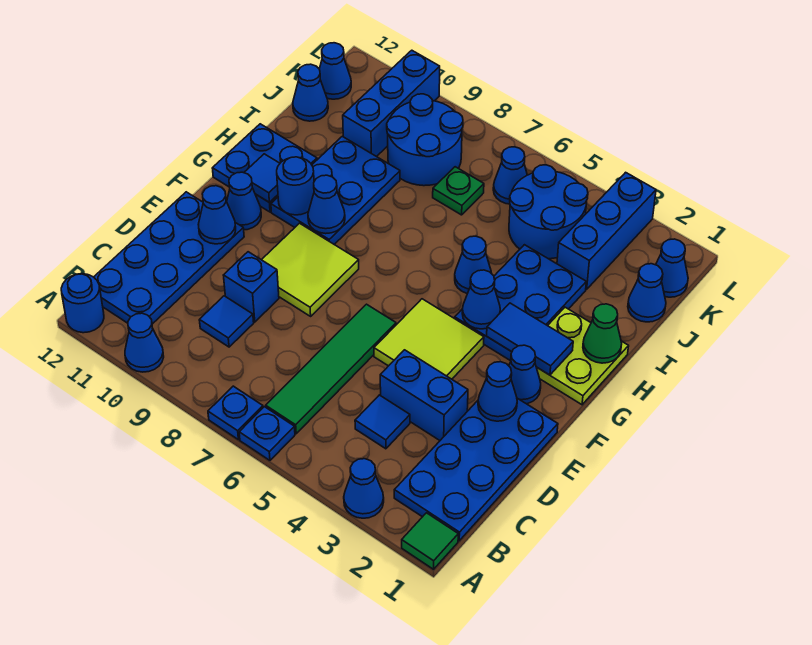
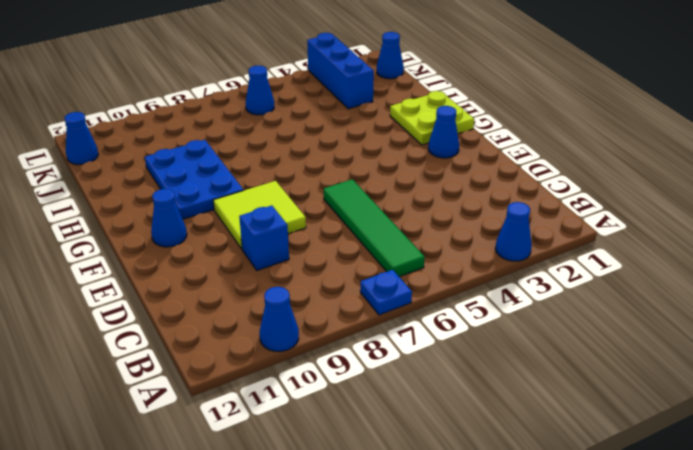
none -> green tile A1 level 1
none -> blue plate A6 level 1
none -> blue round brick A12 level 1
none -> blue plate B1:E2 level 1

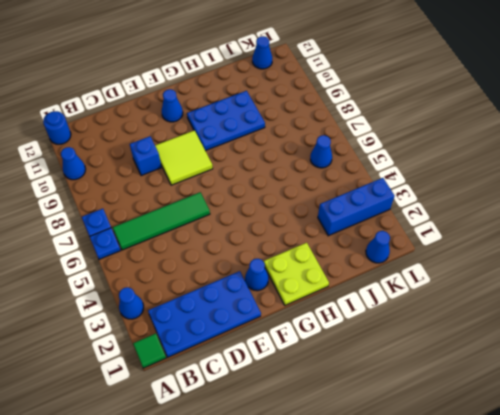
none -> blue plate B11:E12 level 1
none -> blue tile C4 level 1
none -> blue tile C9 level 1
none -> blue brick D3:D4 level 1

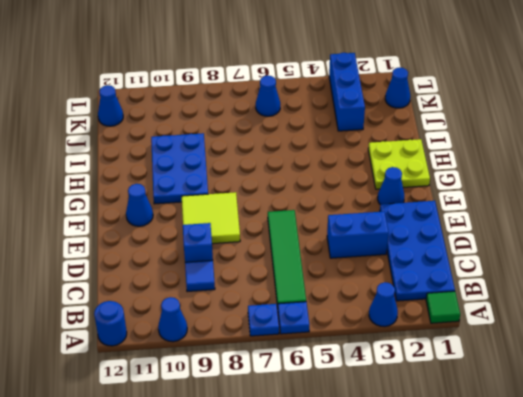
none -> blue plate B11:E12 level 1
none -> blue tile C4 level 1
none -> lime tile E4:F5 level 1
none -> blue plate G3:I4 level 1

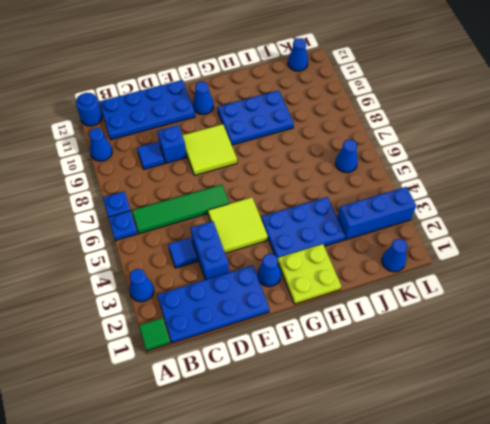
none -> blue plate G11:H12 level 1
none -> blue cone H5 level 1
none -> blue cone J1 level 1
none -> blue round brick J4:K5 level 1

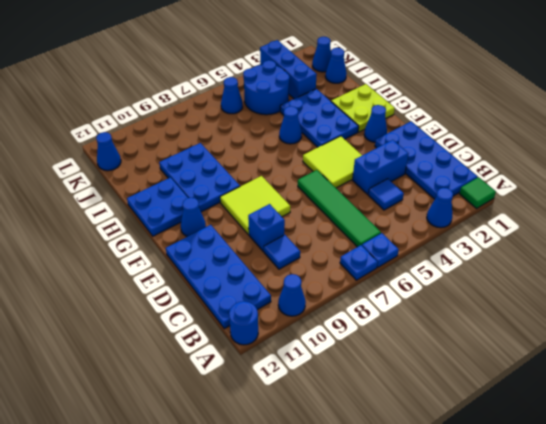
none -> green plate J7 level 1
none -> blue round brick J8:K9 level 1
none -> blue brick J10:L10 level 1
none -> blue cone J12 level 1

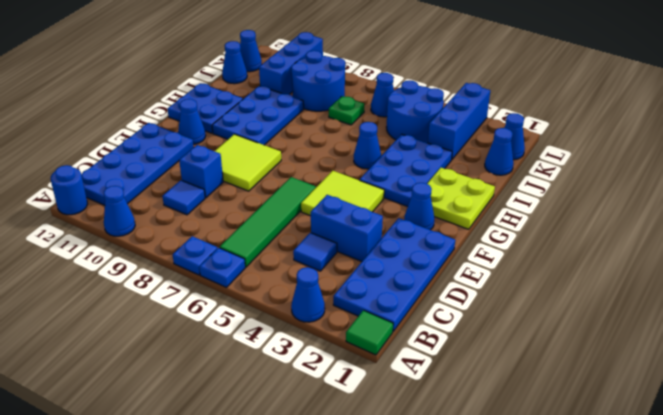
none -> blue cone E2 level 2
none -> blue cone E11 level 2
none -> blue tile G2:G3 level 2
none -> blue cone G4 level 2

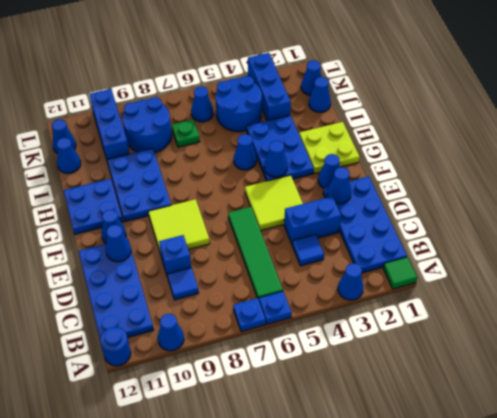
none -> blue tile G2:G3 level 2
none -> blue cone G9 level 2
none -> blue round brick G10 level 2
none -> blue tile G11 level 2

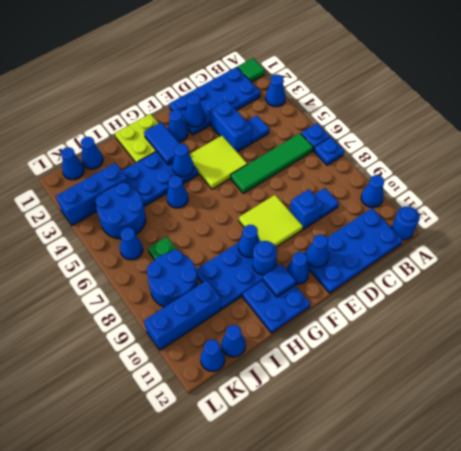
none -> green cone H1 level 2

